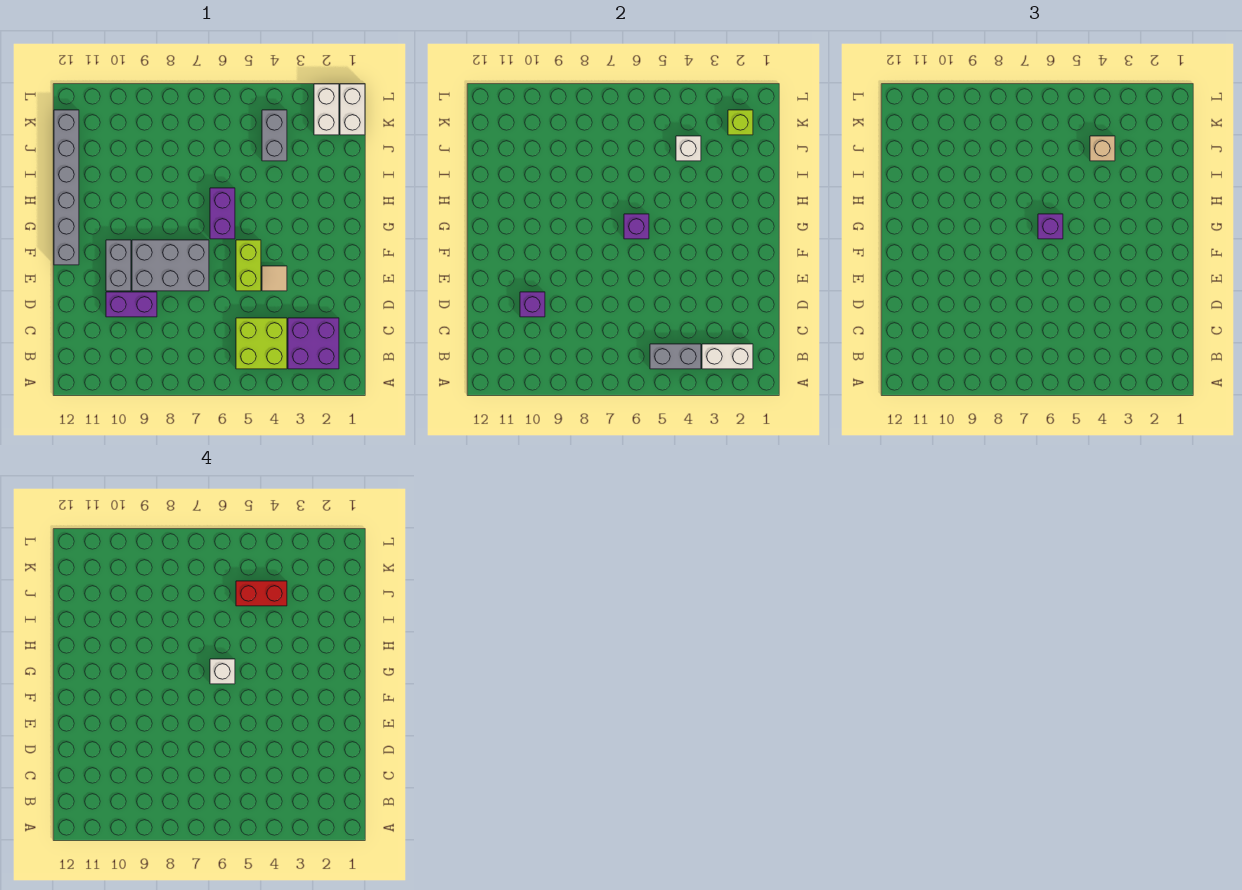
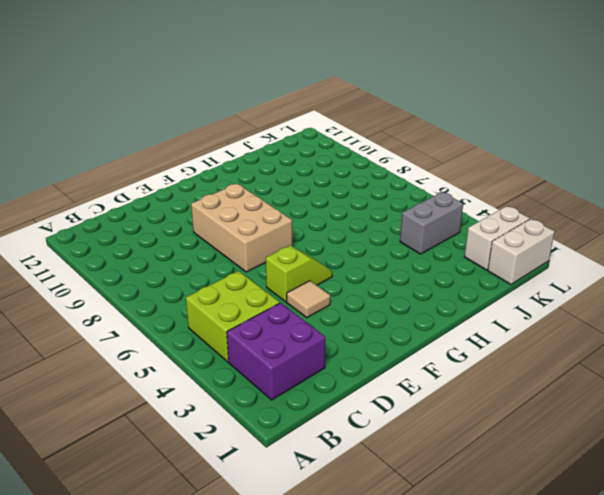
lime slope E5:F5 level 1 top E -> lime brick E5:F5 level 1
tan brick E7:F9 level 1 -> grey brick E7:F9 level 1
none -> purple brick D9:D10 level 1
none -> grey brick E10:F10 level 1
none -> grey brick F12:K12 level 1

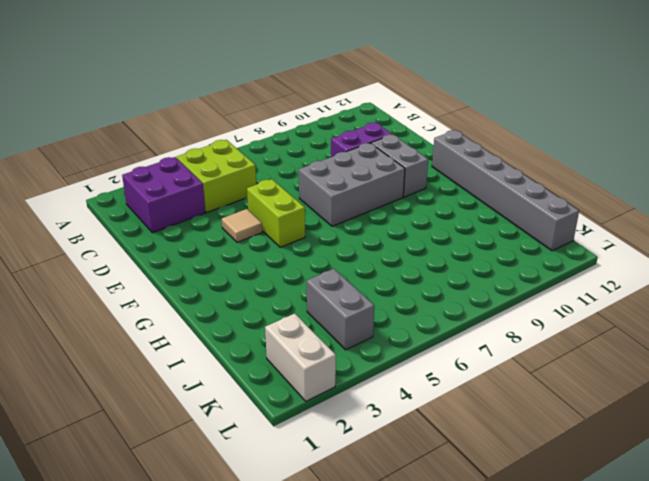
none -> purple brick G6:H6 level 1
none -> white brick K1:L1 level 1
none -> white brick B2:B3 level 2

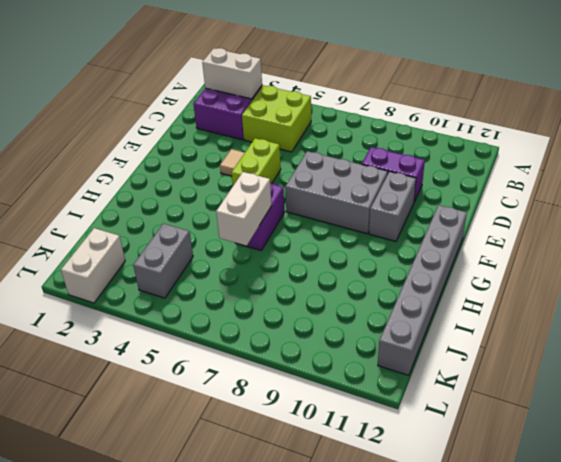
white brick H6:I6 level 2 -> white brick K1:L1 level 1
none -> grey brick B4:B5 level 2
none -> purple brick D10 level 2
none -> purple brick G6 level 2

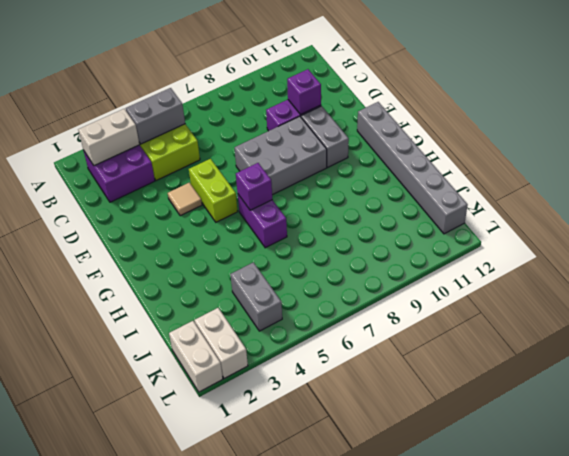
none -> white brick J4 level 2
none -> lime brick K2 level 2
none -> purple brick G6 level 3

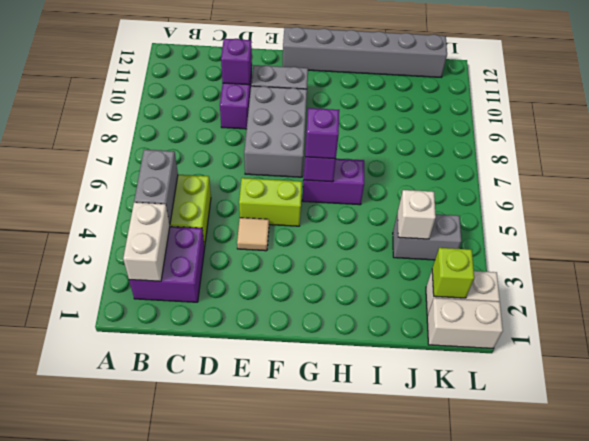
none -> tan brick J4 level 3
none -> white brick G6 level 4
none -> red brick J4:J5 level 4

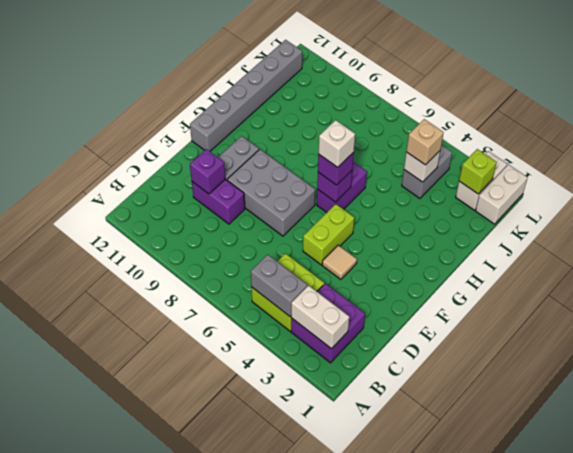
none -> red brick J4:J5 level 4

